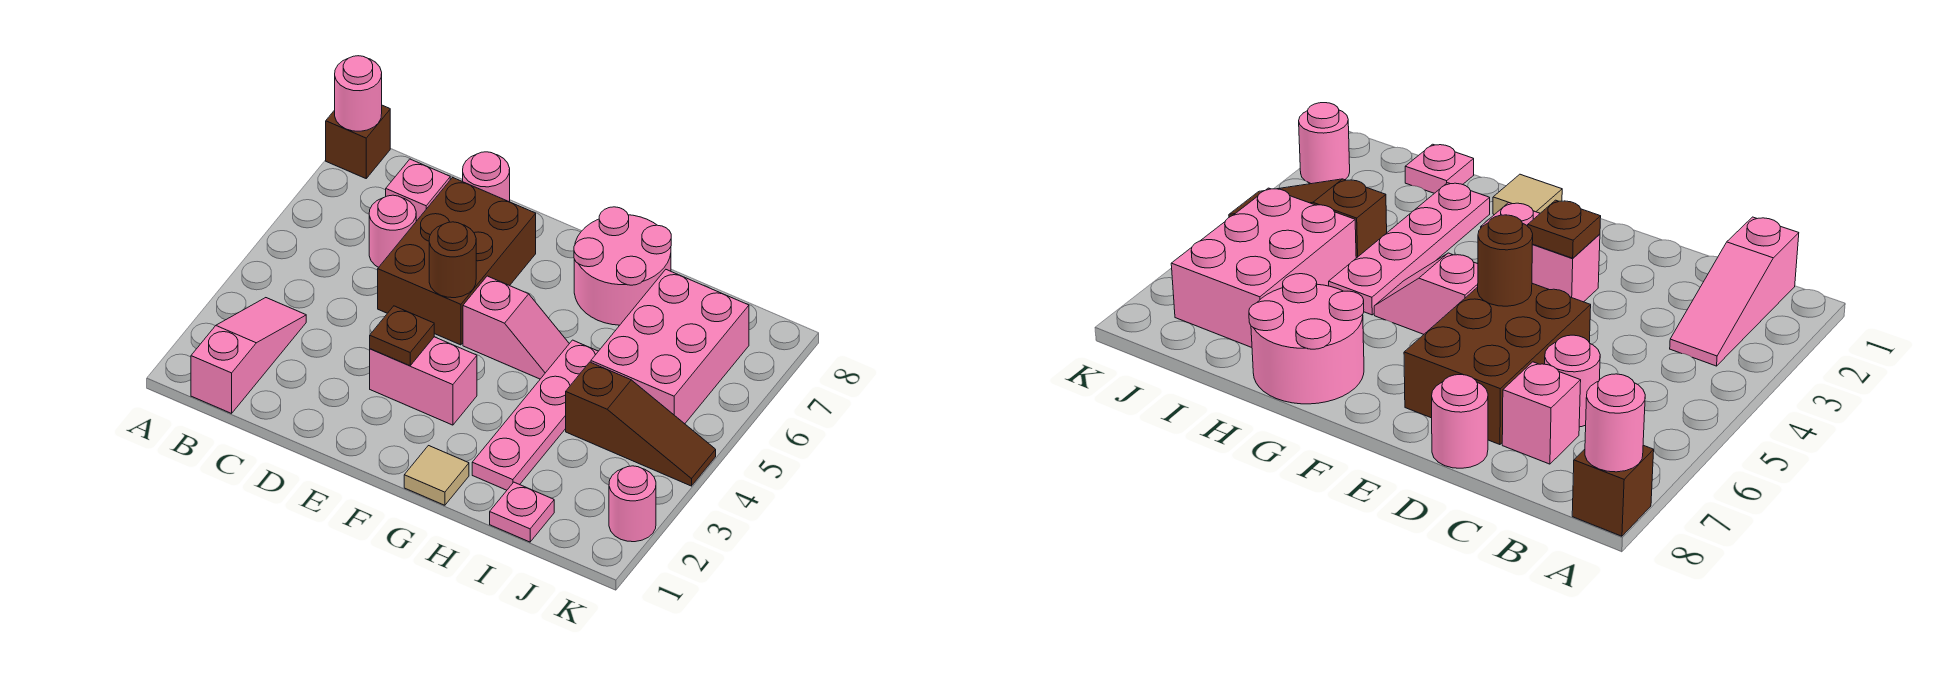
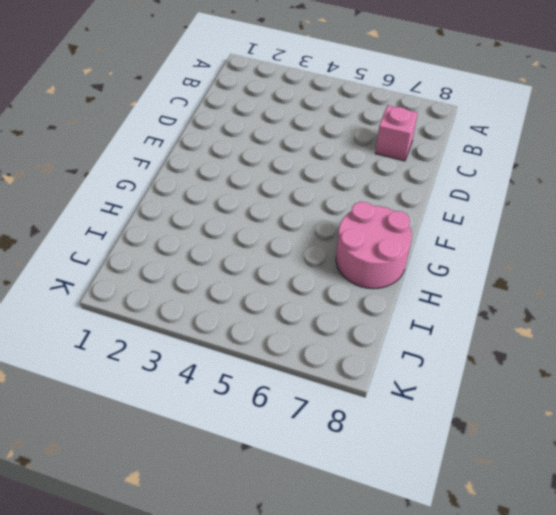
none -> brown brick A8 level 1
none -> pink slope B1:B3 level 1 top 1
none -> pink round brick C6 level 1

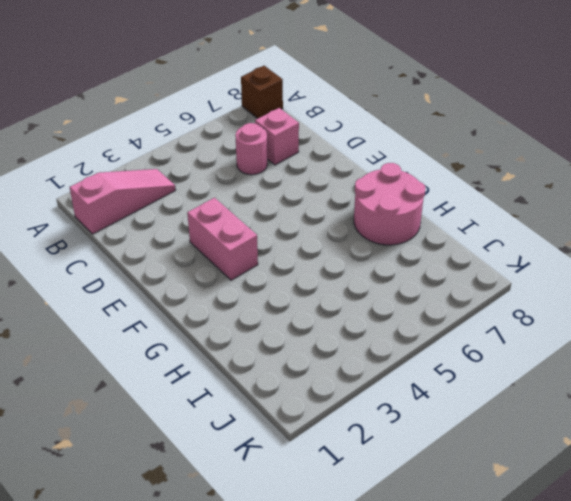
none -> brown brick D5:E7 level 1
none -> pink round brick D8 level 1
none -> pink slope F5:G5 level 1 top F

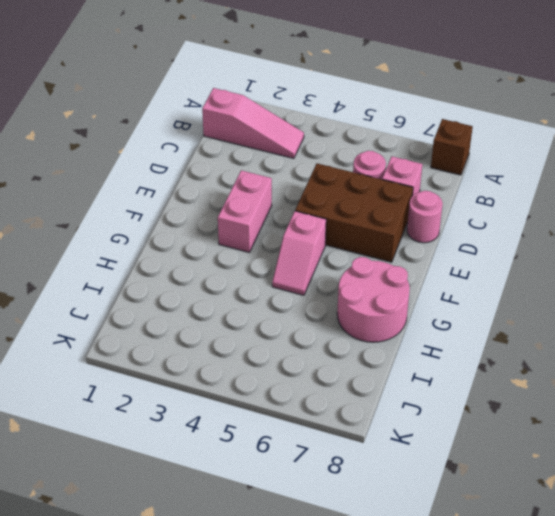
none -> tan tile G1 level 1
none -> pink plate H2:H5 level 1
none -> pink plate I1 level 1

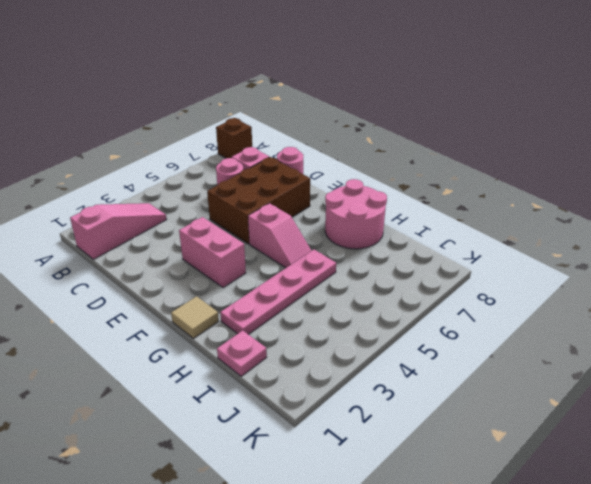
none -> brown slope I4:K4 level 1 top I
none -> pink brick I5:J7 level 1
none -> pink round brick K2 level 1

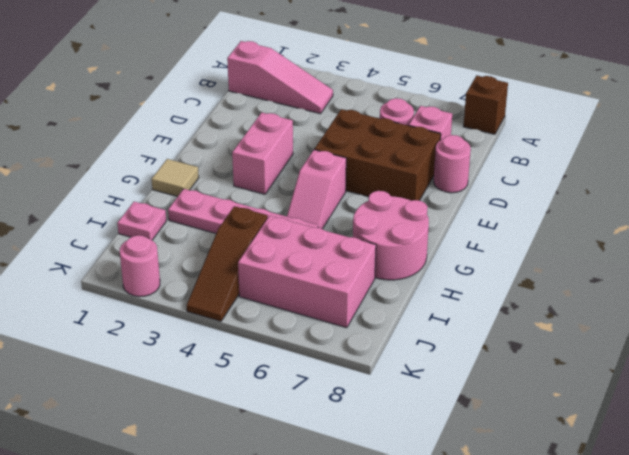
none -> pink round brick A8 level 2
none -> brown plate E3 level 2
none -> brown round brick E5 level 2

